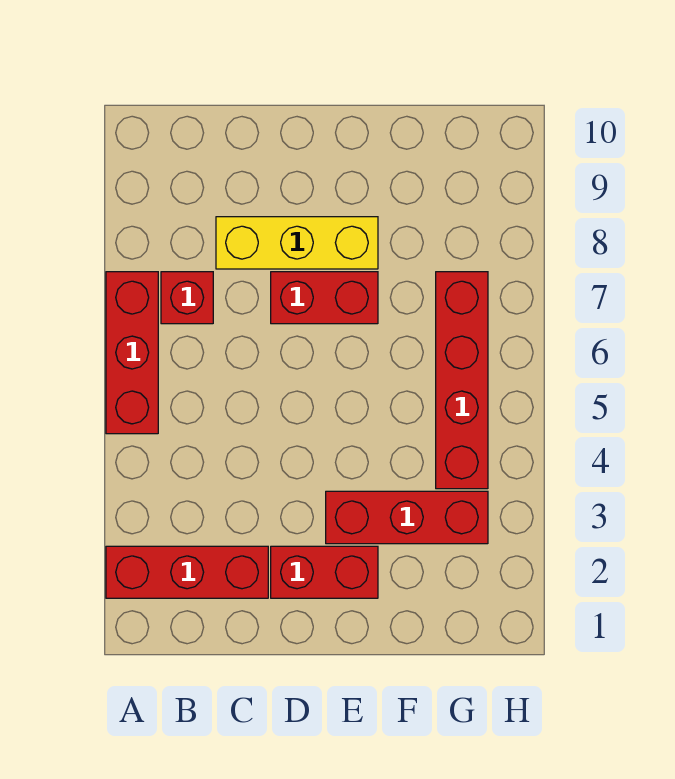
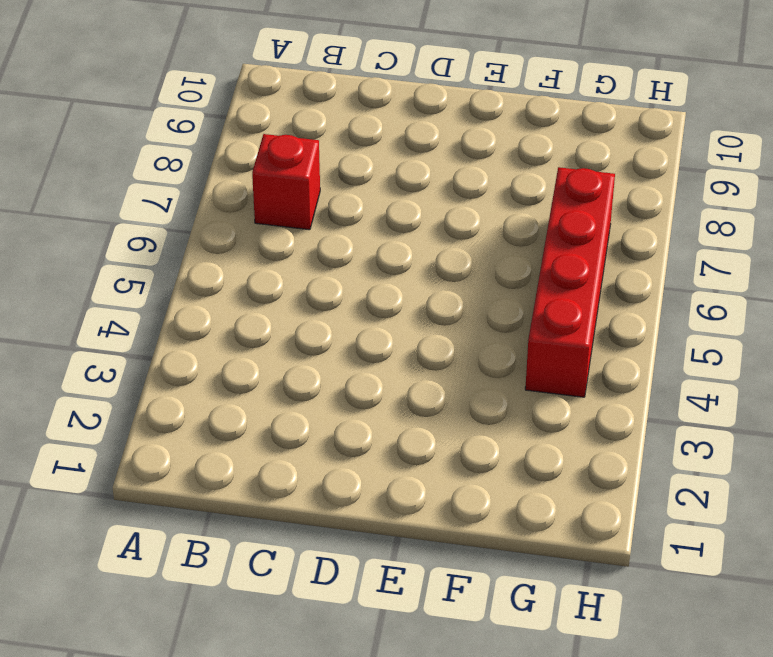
none -> red brick A2:C2 level 1
none -> red brick A5:A7 level 1

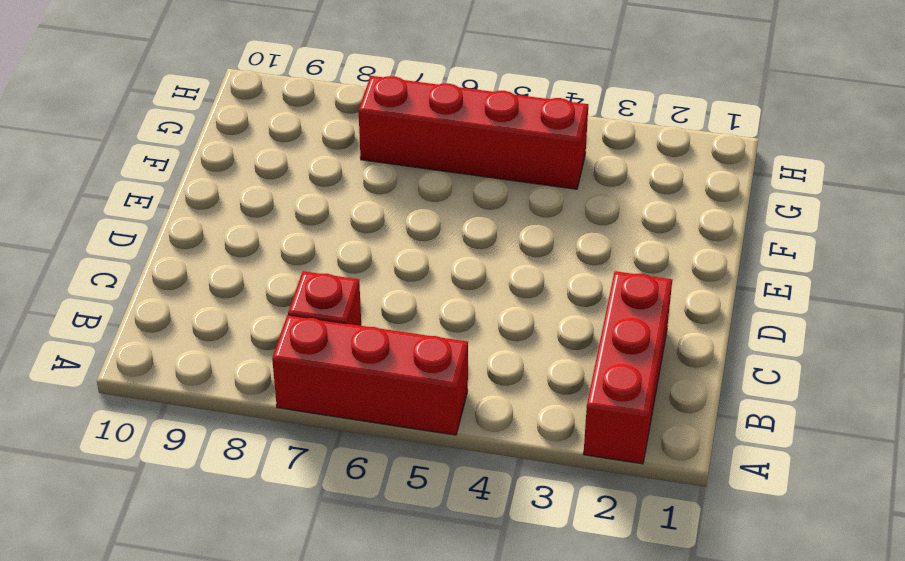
none -> yellow brick C8:E8 level 1
none -> red brick D2:E2 level 1

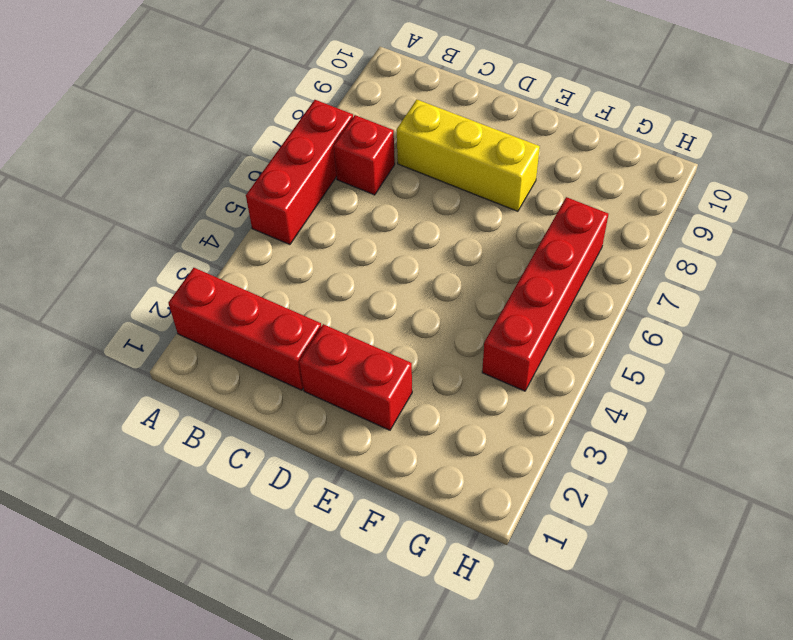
none -> red brick D7:E7 level 1
none -> red brick E3:G3 level 1

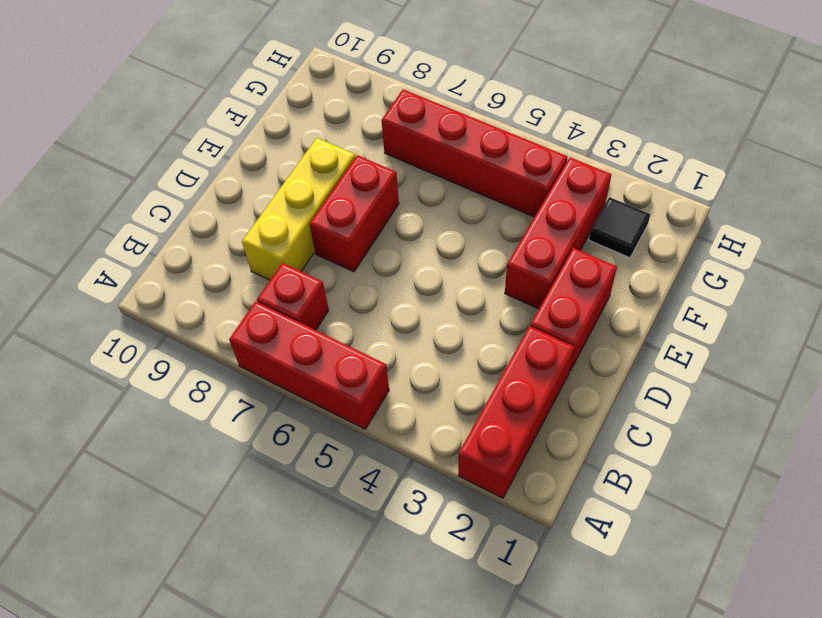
black tile G2 level 1 -> none

